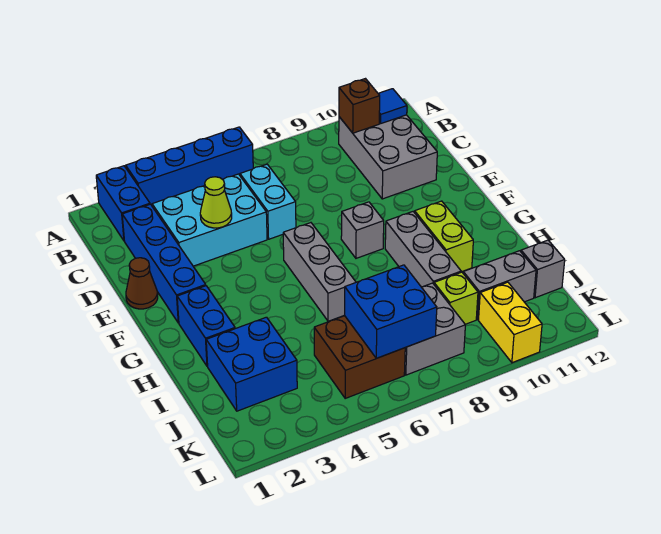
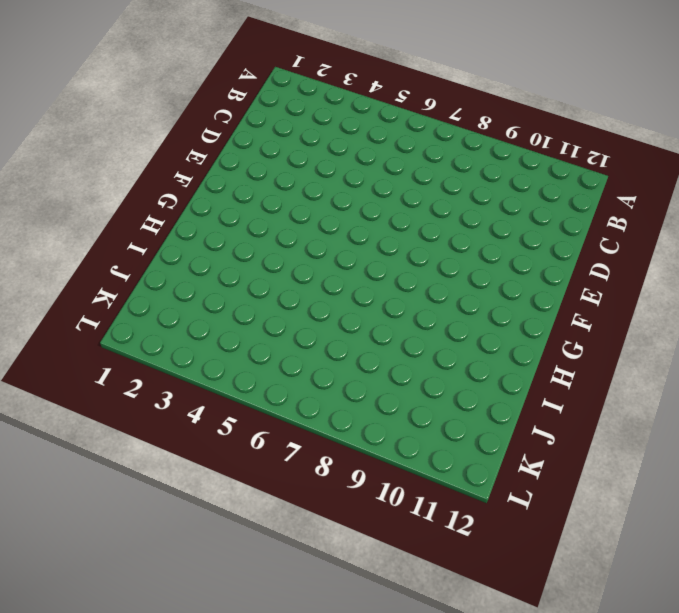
none -> blue brick A2:B2 level 1
none -> blue brick A3:A6 level 1
none -> grey brick B10:D11 level 1

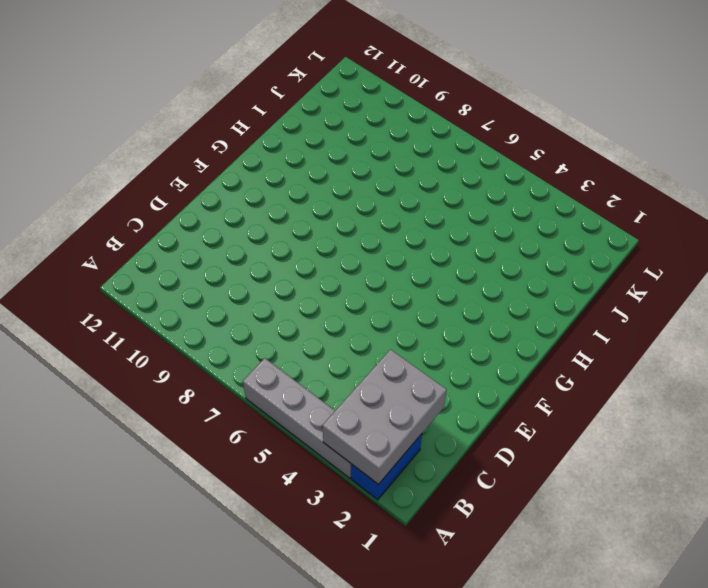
grey brick A2:C3 level 2 -> grey brick B10:D11 level 1
grey brick A3:A6 level 1 -> blue brick A3:A6 level 1
none -> blue brick C2:F2 level 1
none -> cyan brick C3:D5 level 1
none -> cyan brick C6:D6 level 1

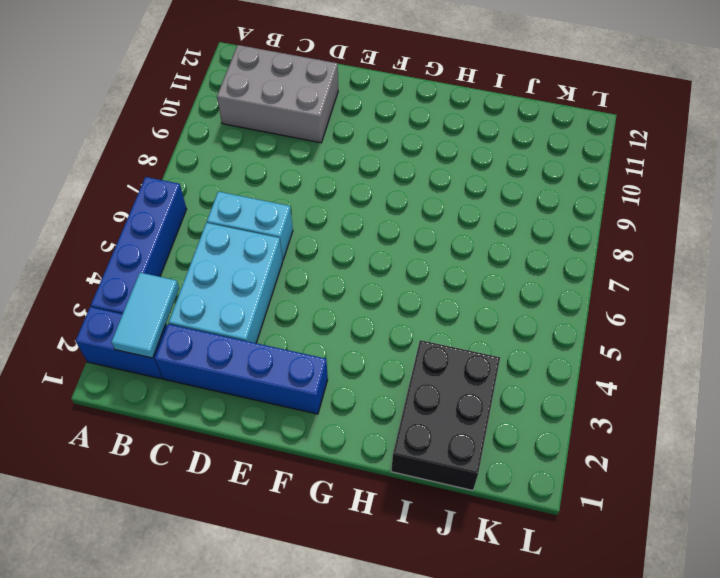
cyan tile B2:B3 level 2 -> none
black brick I1:J3 level 1 -> blue brick I2:J3 level 1
none -> brown cone E1 level 1
none -> grey brick F6:H6 level 1
none -> grey brick F8 level 1

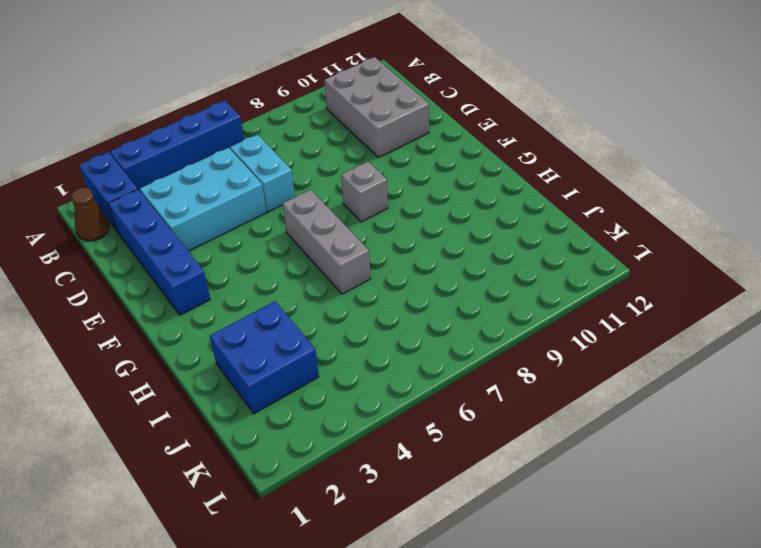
brown cone B1 level 1 -> brown cone E1 level 1
none -> blue brick G2:H2 level 1
none -> grey brick G9:I9 level 1
none -> lime brick G10:H10 level 1

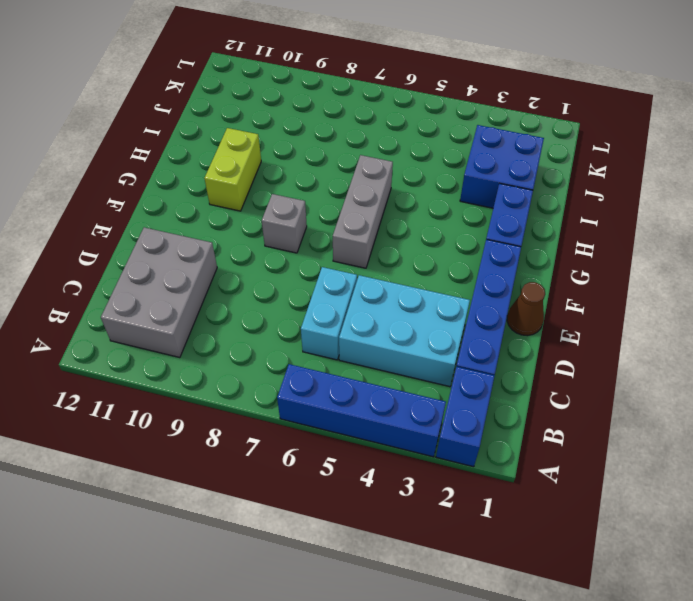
none -> grey brick G9:I9 level 1
none -> brown brick J5:K6 level 1
none -> grey brick J7:K8 level 1

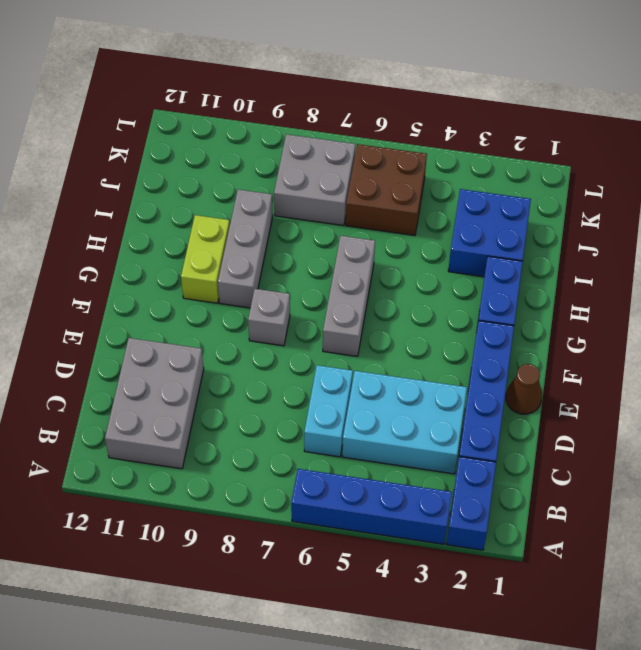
none -> lime brick J9 level 1
none -> grey brick J10:J11 level 1
none -> grey brick J12 level 1

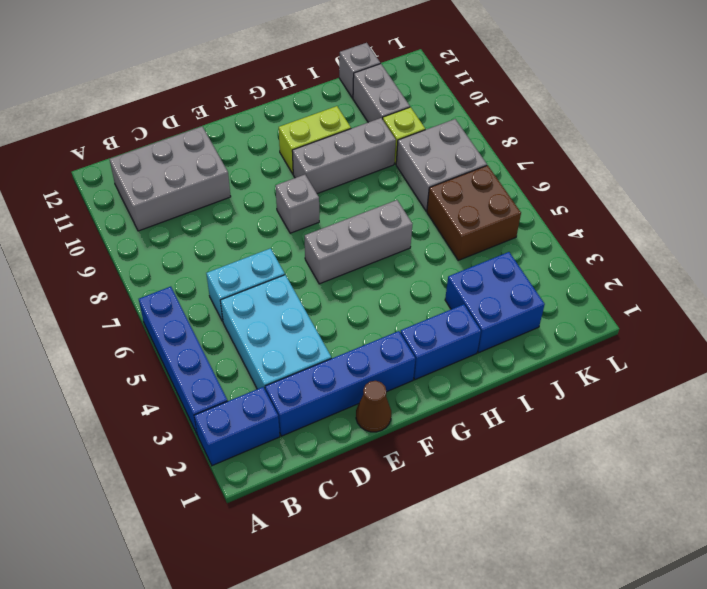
none -> yellow brick K10:L10 level 1
none -> brown brick B10 level 2
none -> blue tile B11 level 2

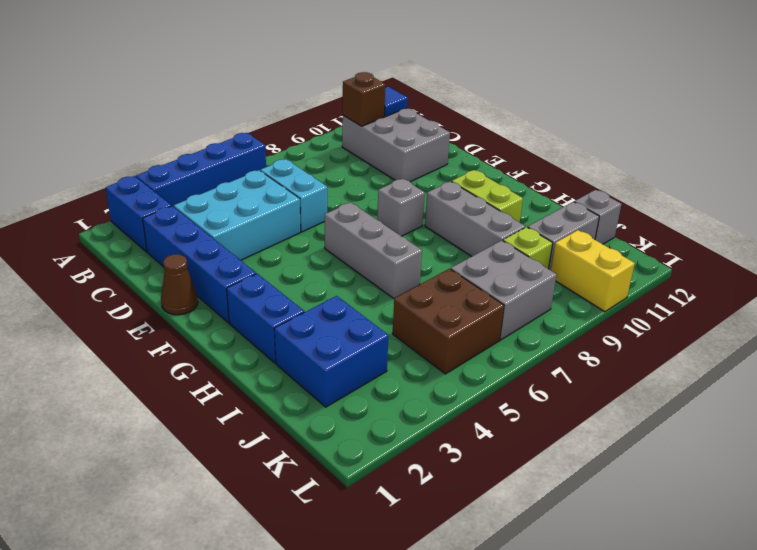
none -> lime cone D4 level 2
none -> blue brick J6:K7 level 2

